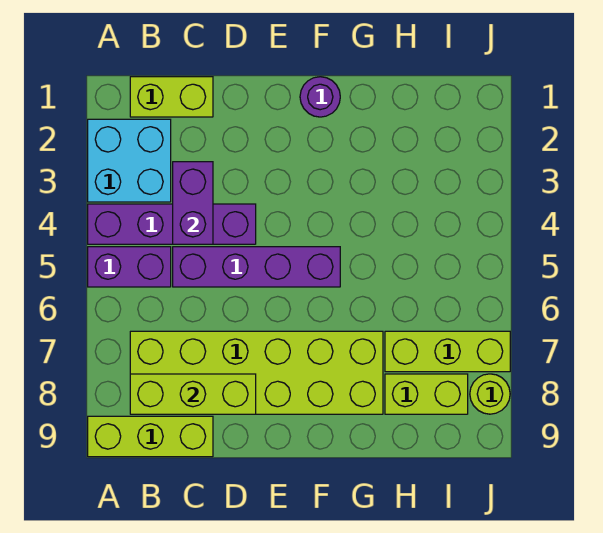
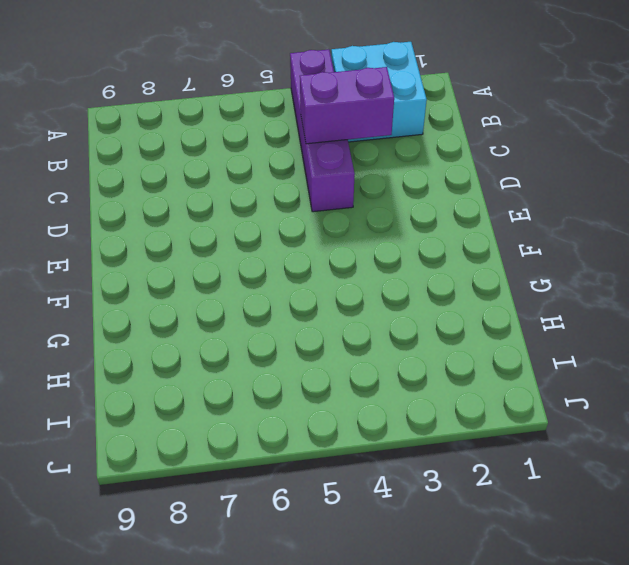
none -> purple brick A5:B5 level 1
none -> lime brick A9:C9 level 1
none -> lime brick B1:C1 level 1

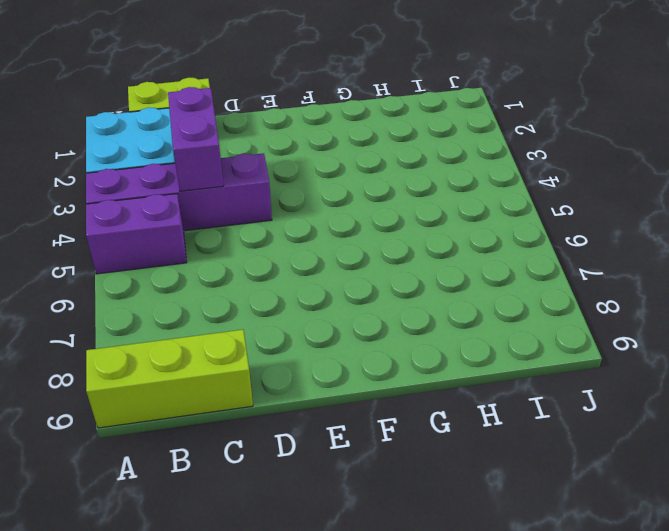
none -> lime brick B7:G8 level 1
none -> purple brick C5:F5 level 1
none -> purple round brick F1 level 1

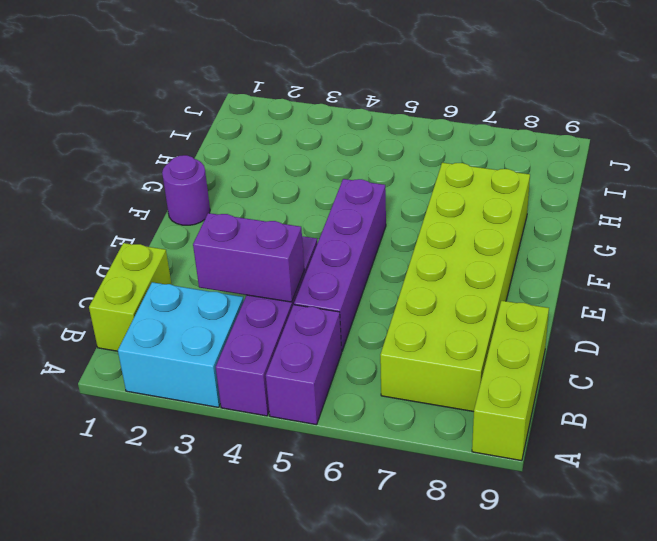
none -> lime brick H7:J7 level 1
none -> lime brick H8:I8 level 1
none -> lime round brick J8 level 1

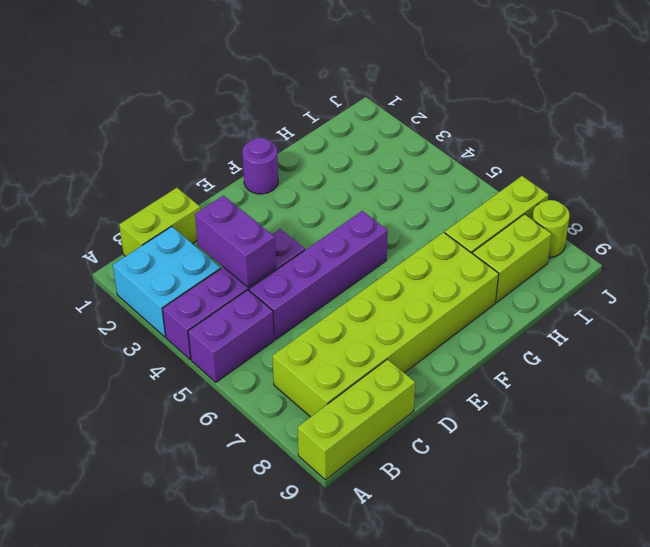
none -> lime brick B8:D8 level 2

